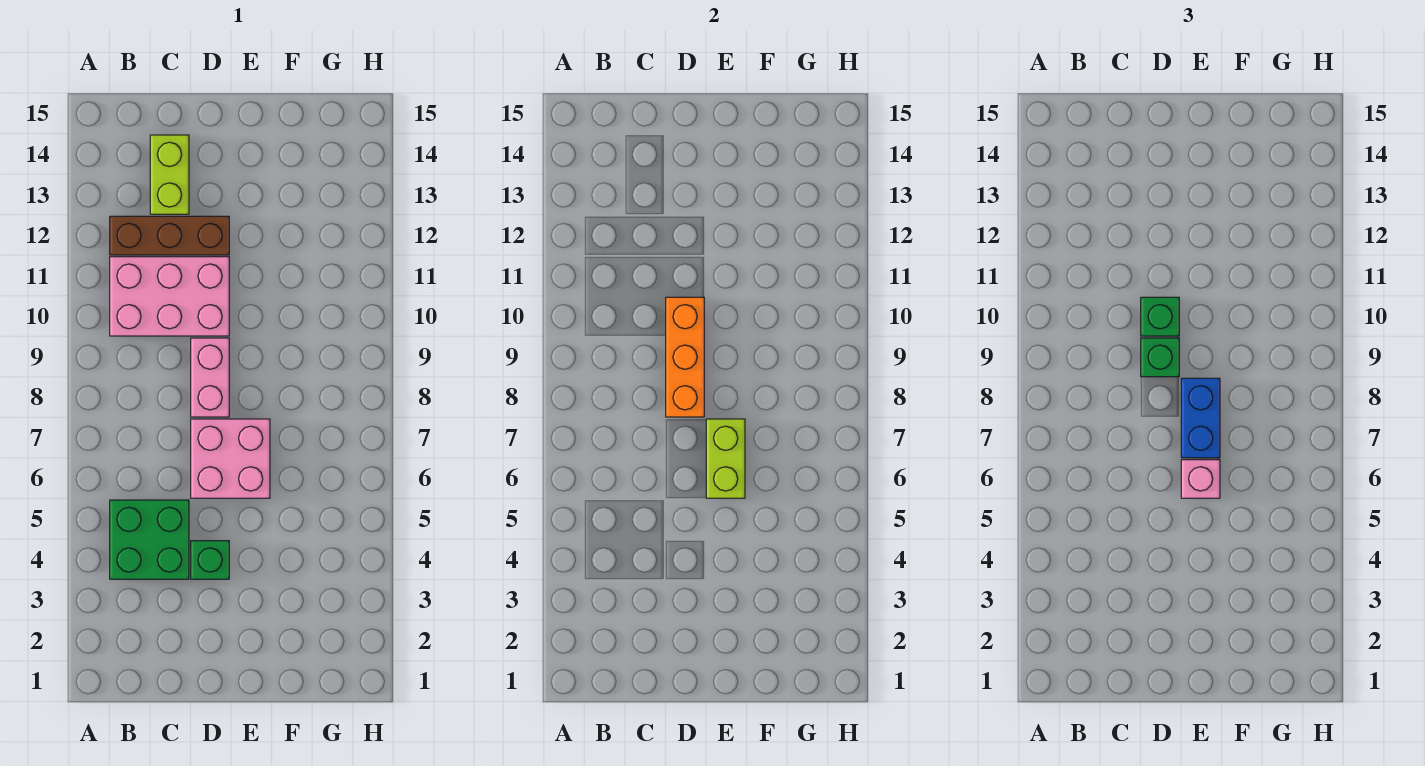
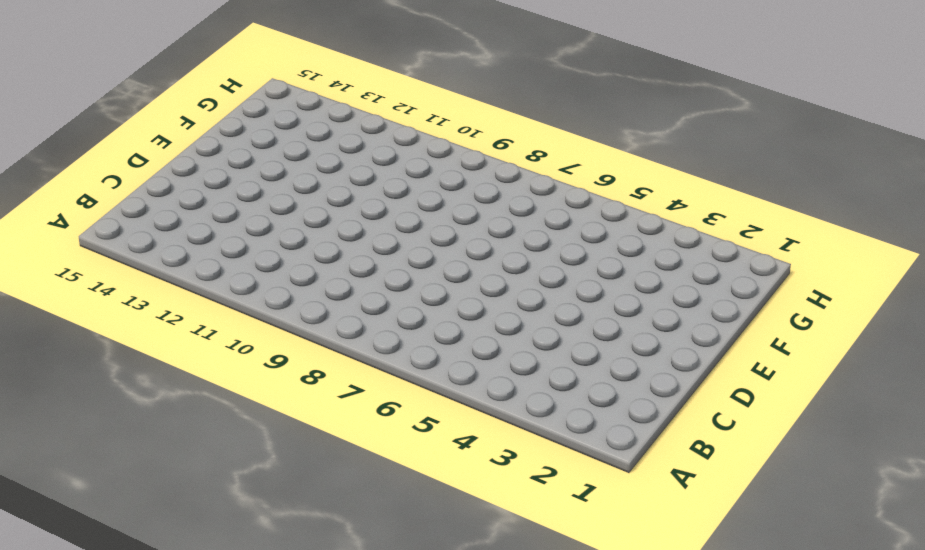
none -> green brick B4:C5 level 1
none -> pink brick B10:D11 level 1
none -> brown brick B12:D12 level 1

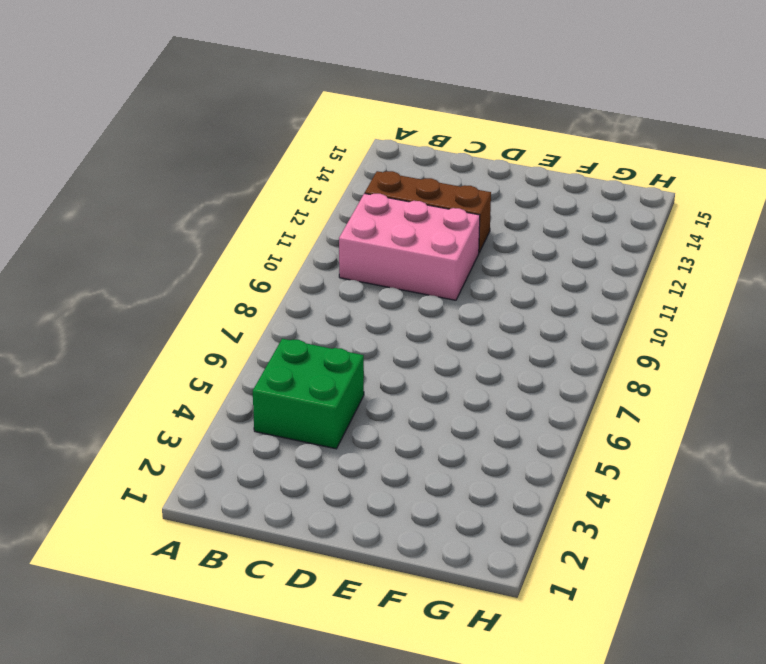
none -> lime brick C13:C14 level 1
none -> green brick D4 level 1
none -> pink brick D6:E7 level 1

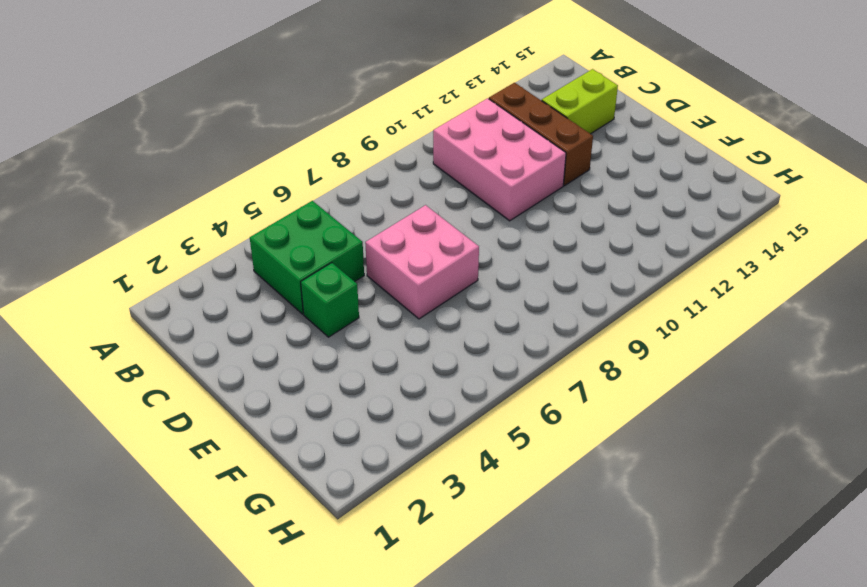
none -> pink brick D8:D9 level 1
none -> orange brick D8:D10 level 2
none -> lime brick E6:E7 level 2

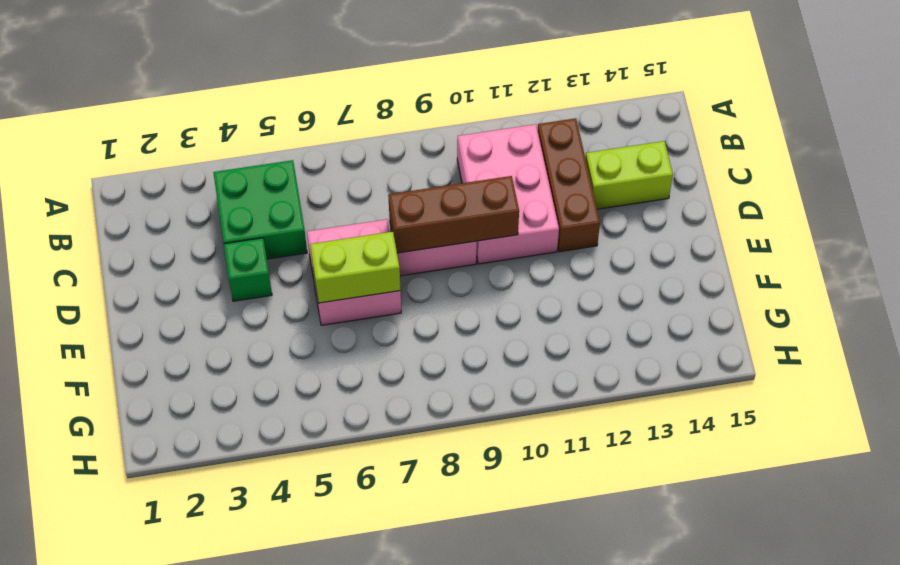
brown brick D8:D10 level 2 -> orange brick D8:D10 level 2
none -> green brick D9 level 3
none -> green brick D10 level 3
none -> pink brick E6 level 3

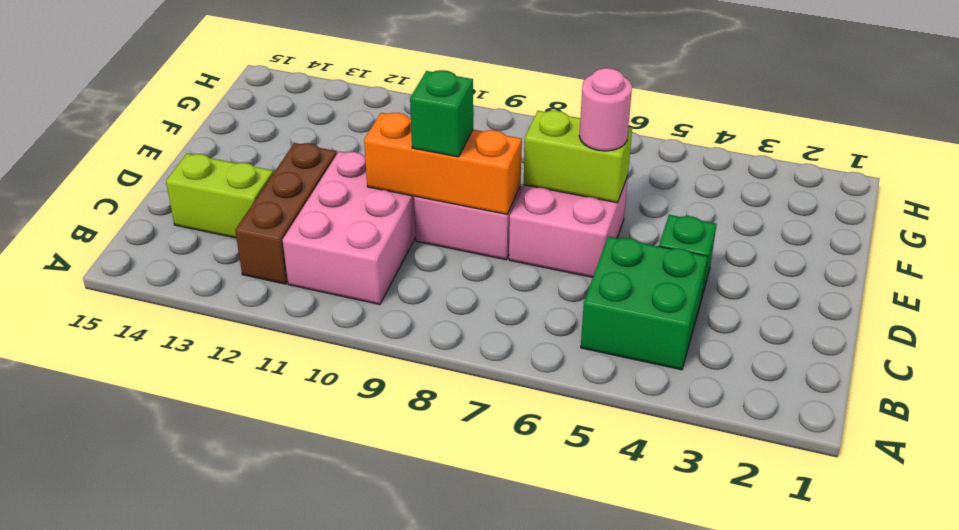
pink round brick E6 level 3 -> pink brick E6 level 3
none -> green brick D10 level 3
none -> blue brick E7:E8 level 3

